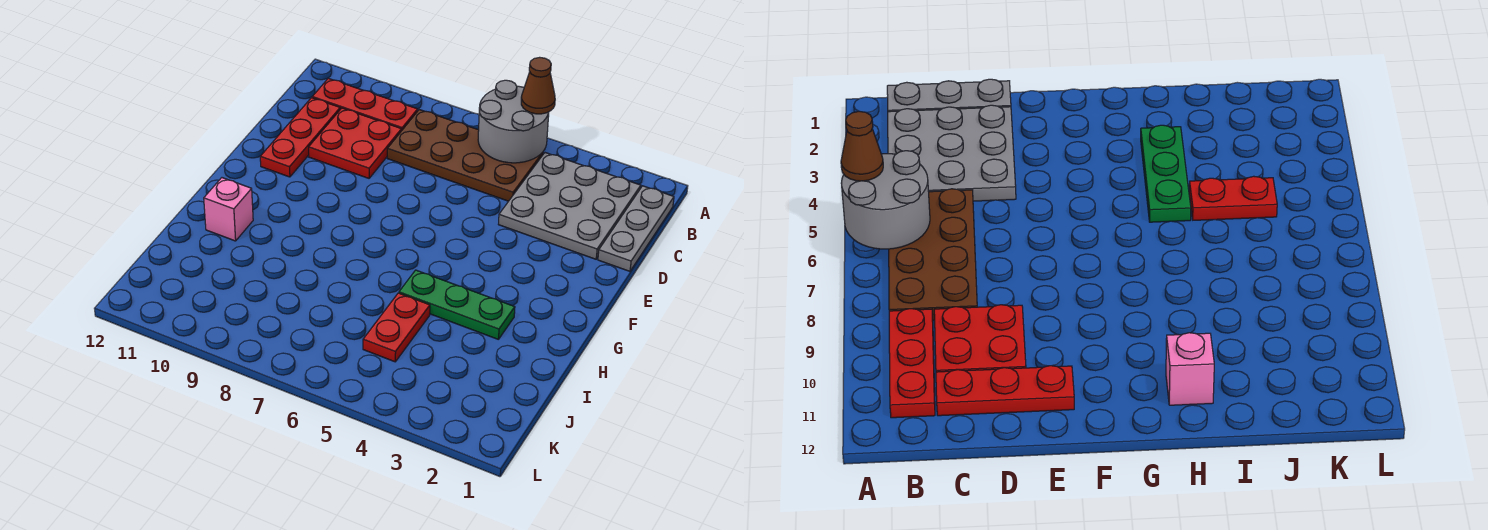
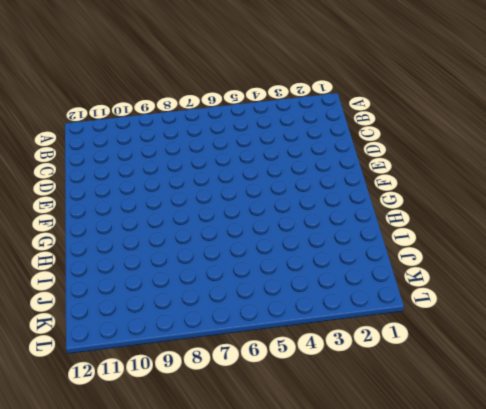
none -> grey plate B1:D1 level 1
none -> grey plate B2:D4 level 1

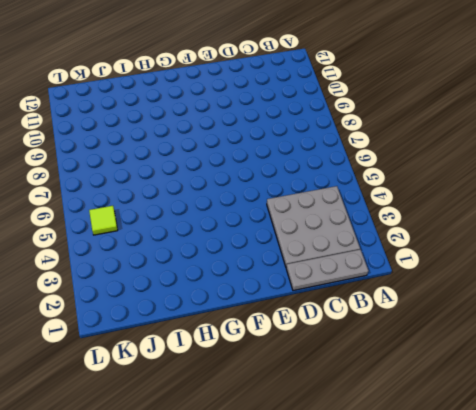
lime tile K5 level 1 -> none
none -> brown plate B5:C8 level 1
none -> red plate B9:B11 level 1

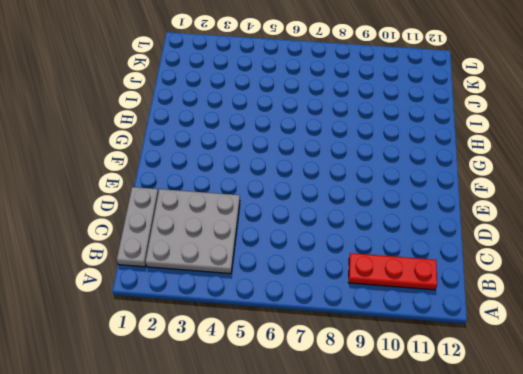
none -> brown plate B5:C8 level 1
none -> red plate C9:D10 level 1

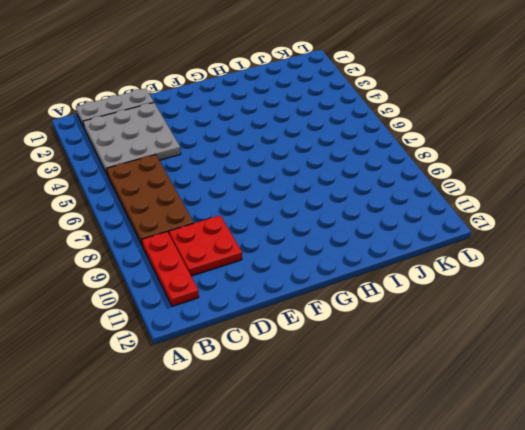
none -> red plate C11:E11 level 1
none -> green plate H3:H5 level 1

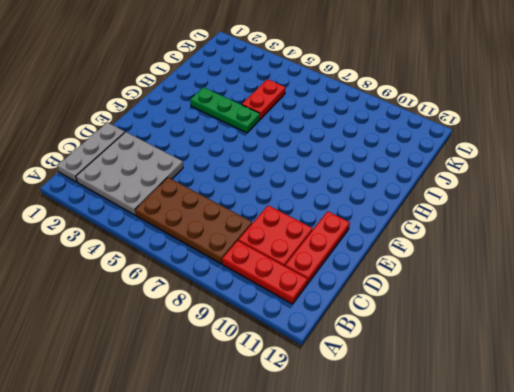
none -> pink brick H11 level 1
none -> grey round brick A5:B6 level 2

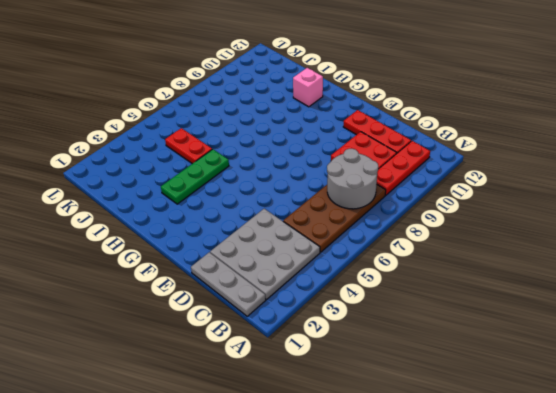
grey round brick B7:C8 level 2 -> grey round brick A5:B6 level 2
none -> brown cone A5 level 3

